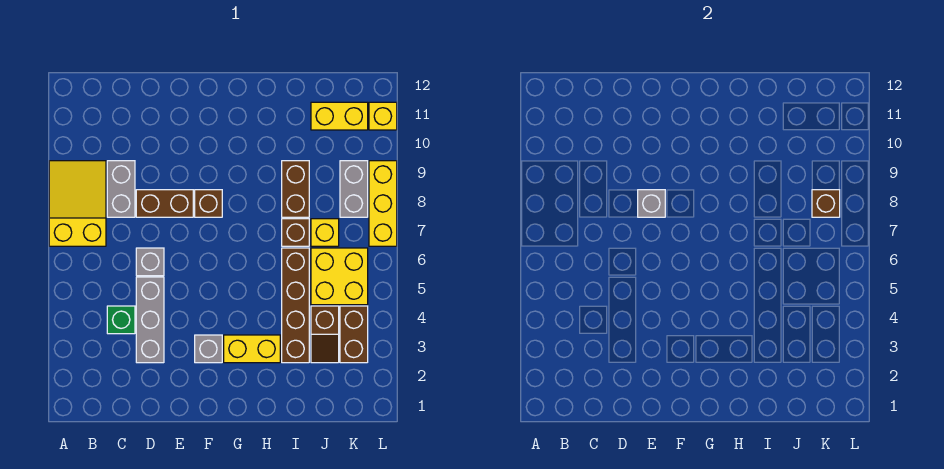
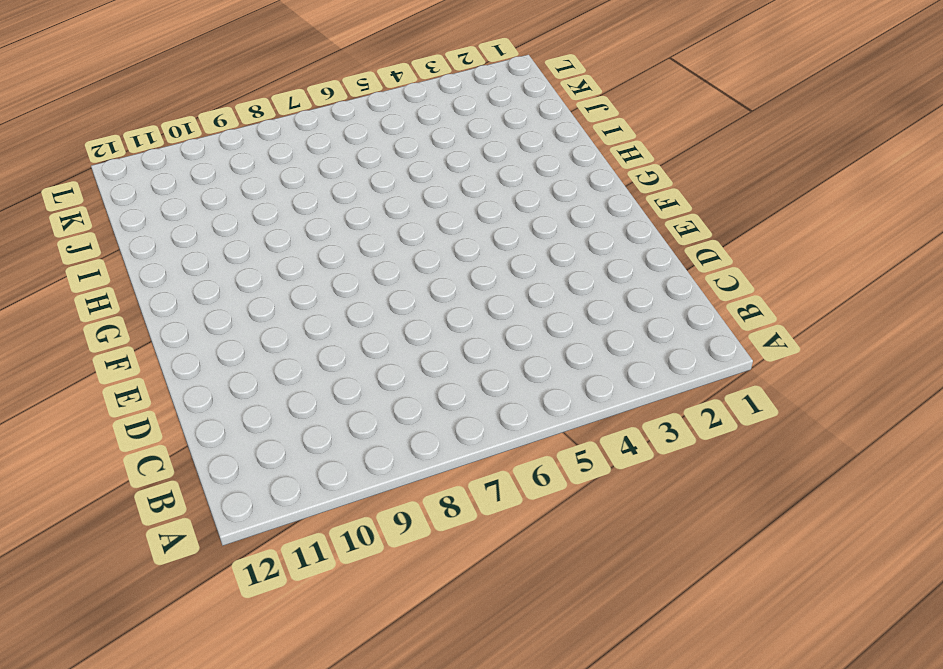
none -> yellow slope A7:B9 level 1 top 7
none -> green brick C4 level 1
none -> grey brick C8:C9 level 1

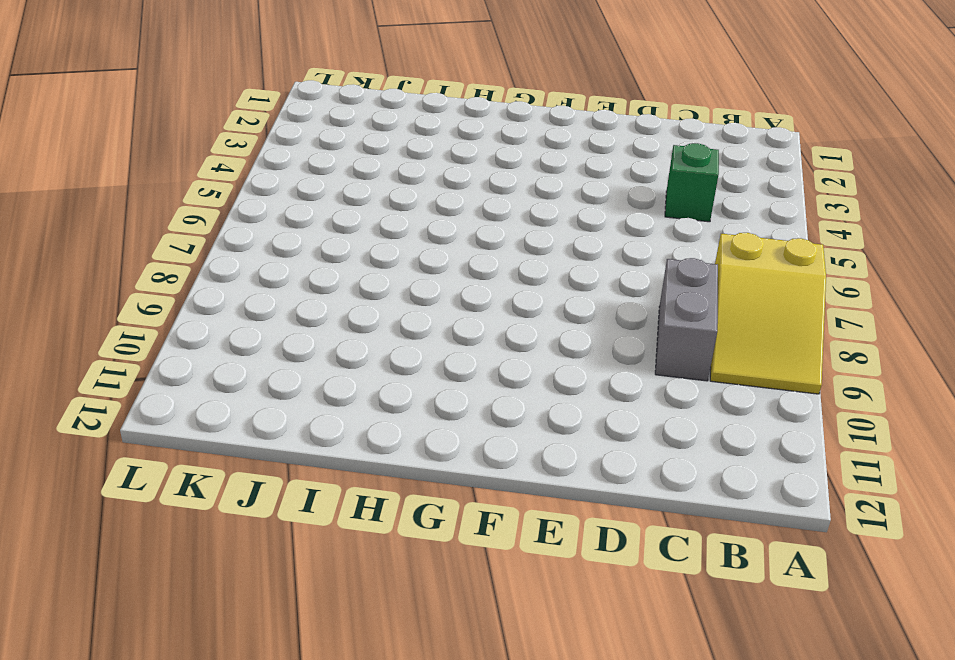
none -> grey brick D3:D5 level 1
none -> grey brick D6 level 1
none -> brown brick D8:E8 level 1

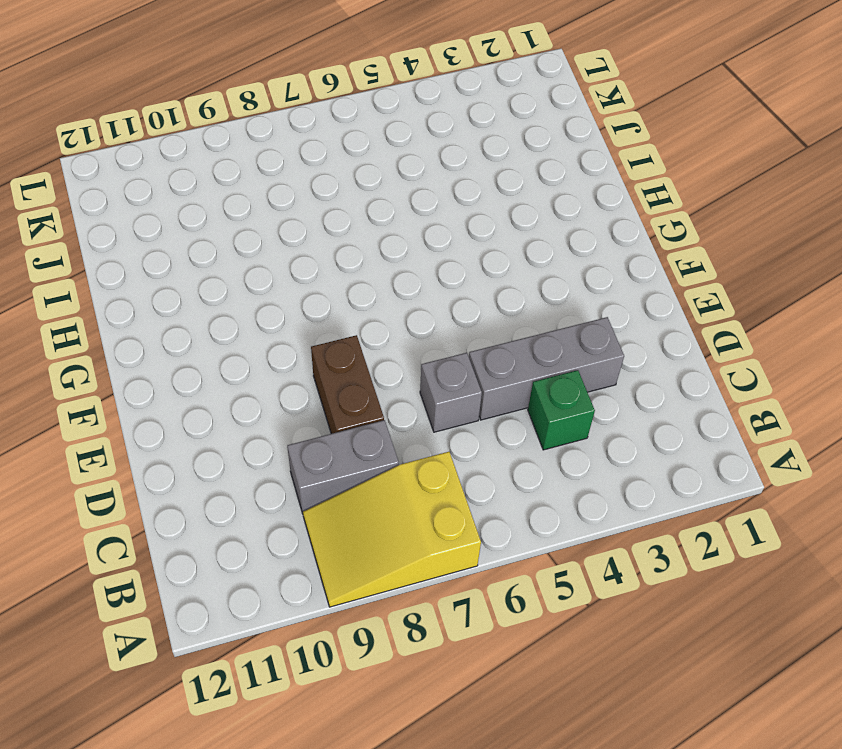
none -> grey brick F3 level 1
none -> brown brick F8 level 1
none -> yellow brick G3:H3 level 1

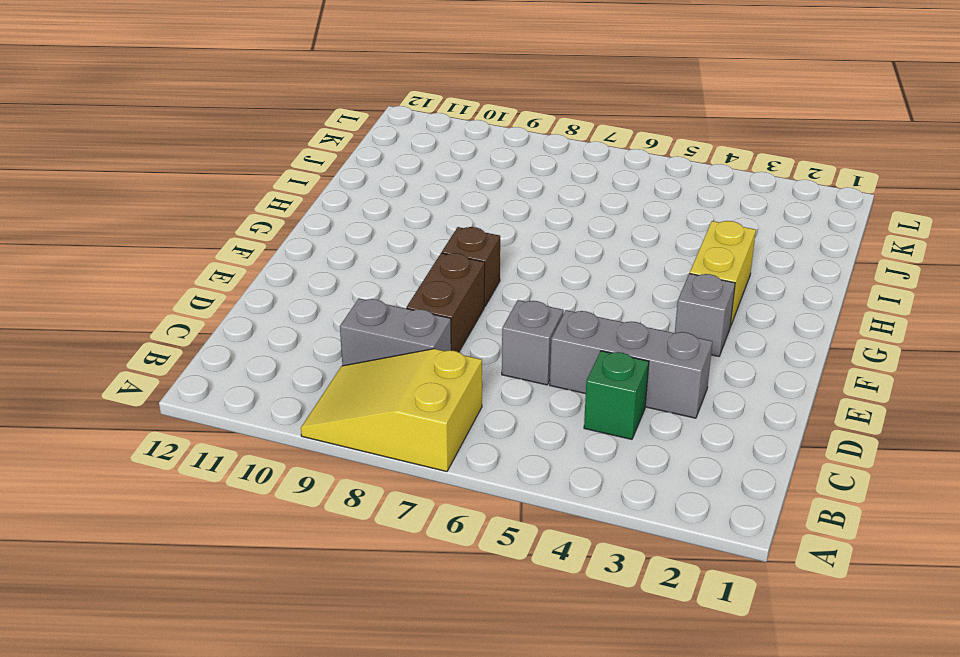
none -> brown brick I3:I6 level 1
none -> brown brick I7 level 1
none -> brown brick I8:I9 level 1

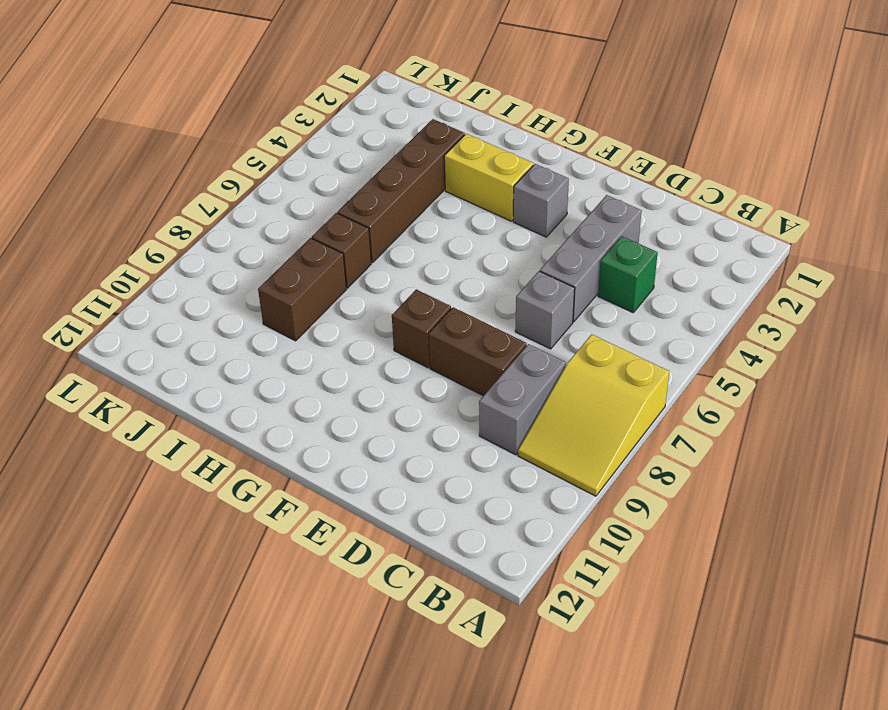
none -> brown slope J3:J4 level 1 top 4
none -> yellow brick J5:K6 level 1
none -> yellow brick J7 level 1

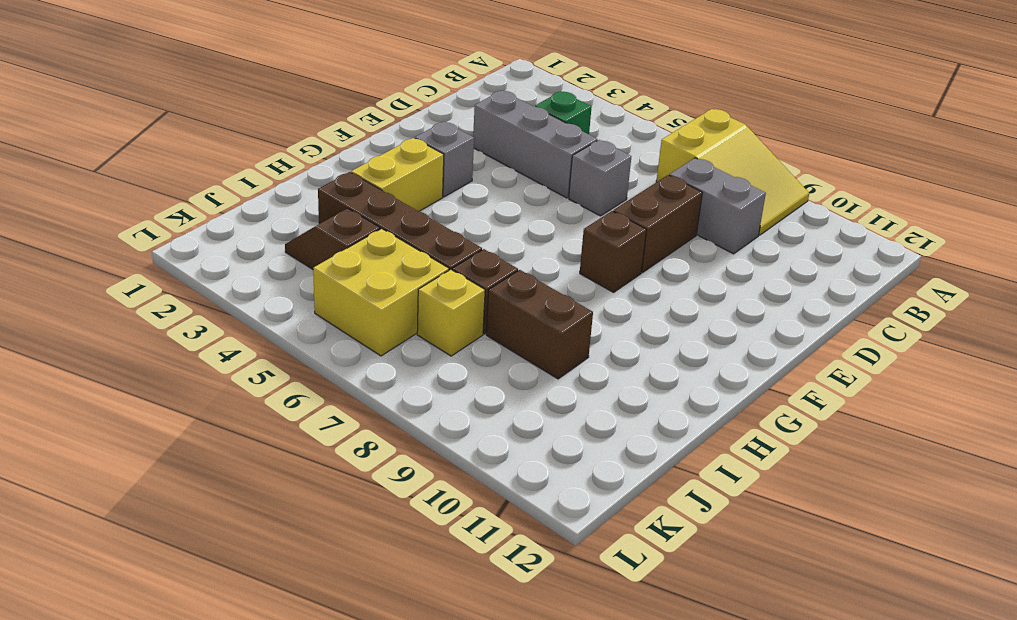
none -> yellow brick J11:K11 level 1
none -> brown brick K3:K4 level 1
none -> grey brick K8:K9 level 1

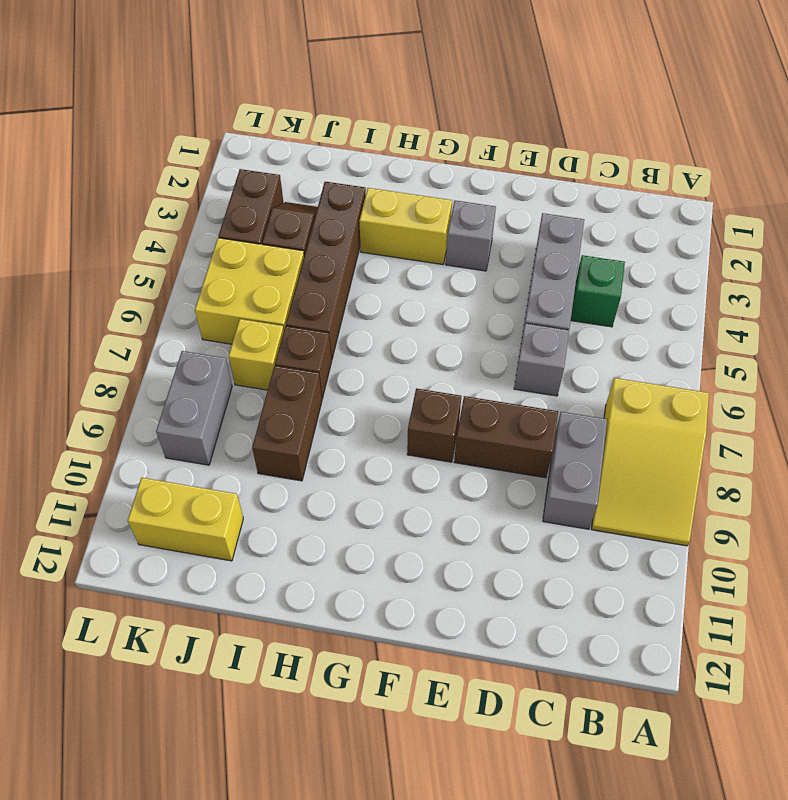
none -> yellow brick L7:L9 level 1
none -> yellow brick L11 level 1
none -> grey brick E8 level 2

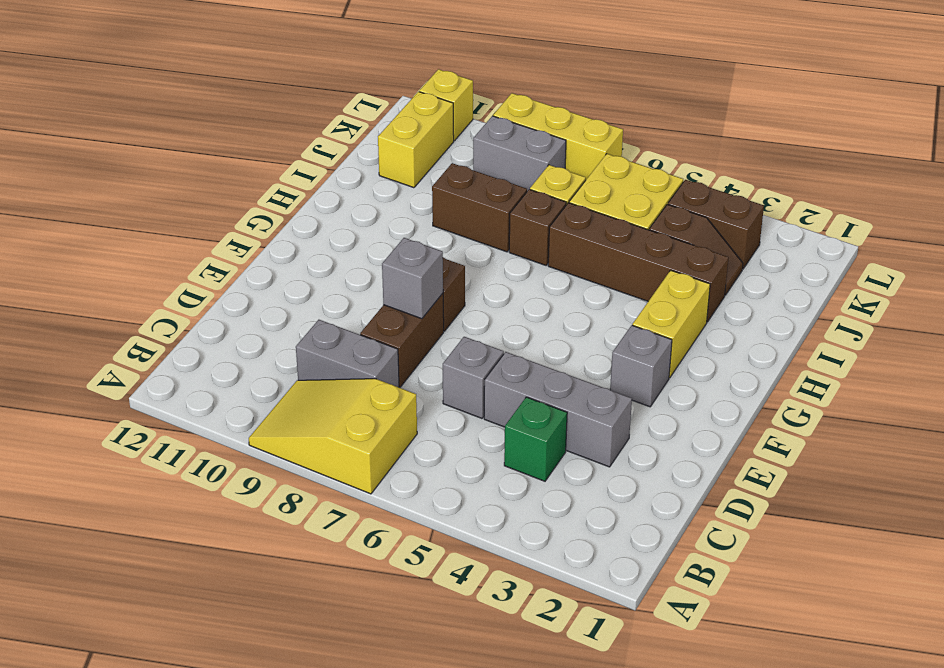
none -> brown brick K8 level 2

